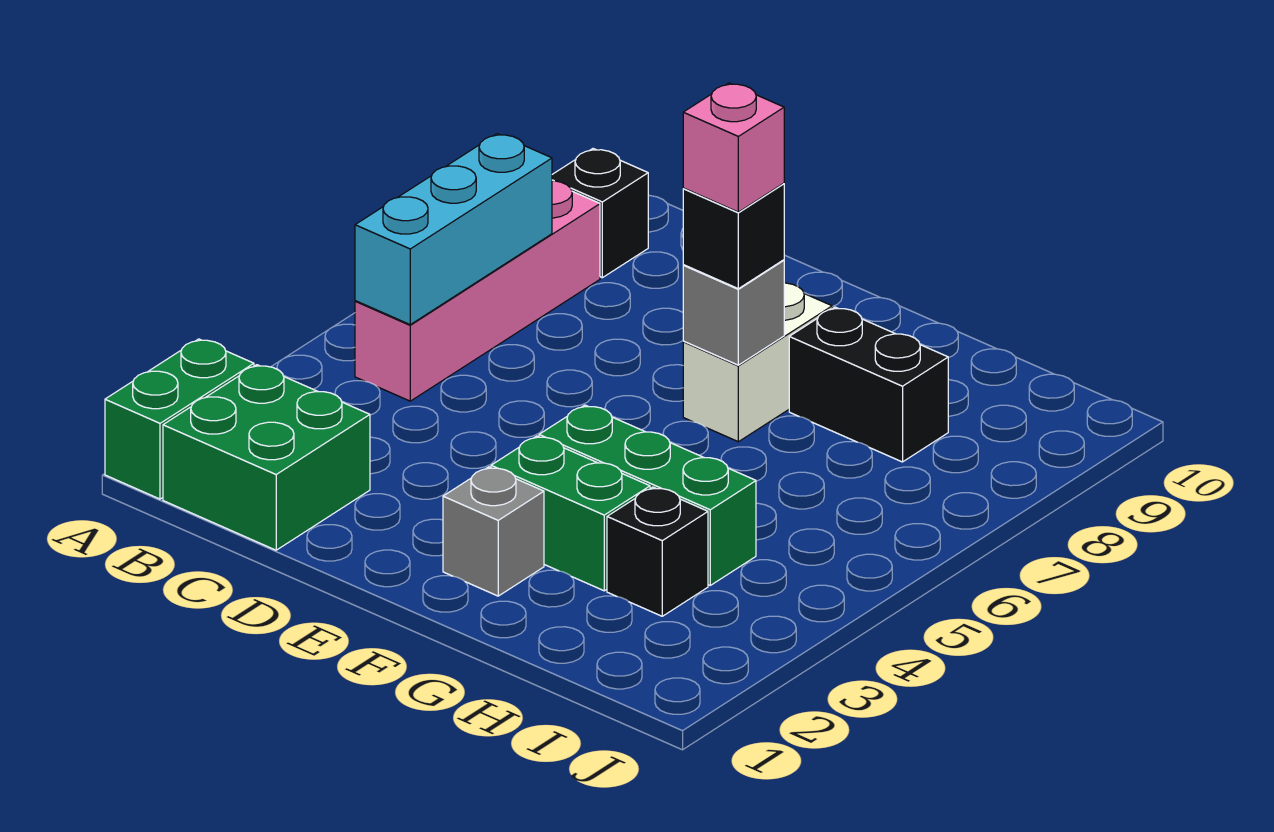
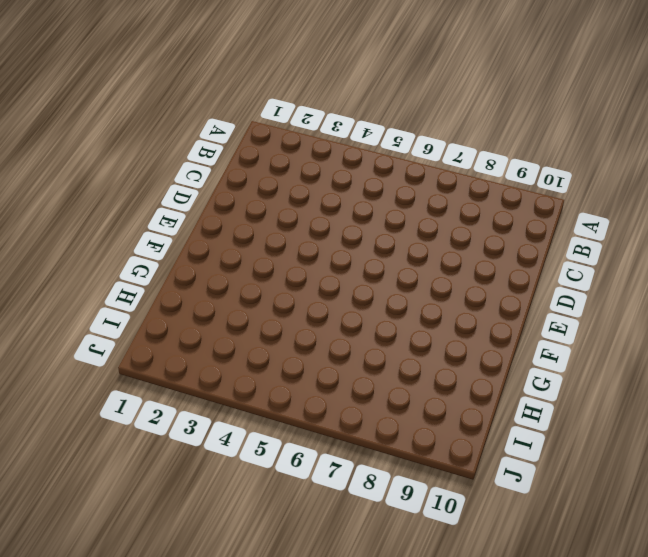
none -> green brick A1:A2 level 1
none -> green brick B1:C2 level 1
none -> pink brick B5:B8 level 1

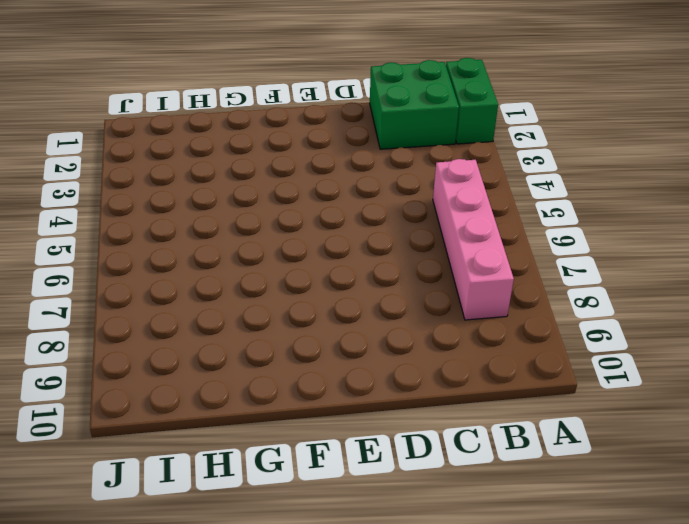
none -> black brick B9 level 1
none -> grey brick F2 level 1
none -> green brick F3:G3 level 1

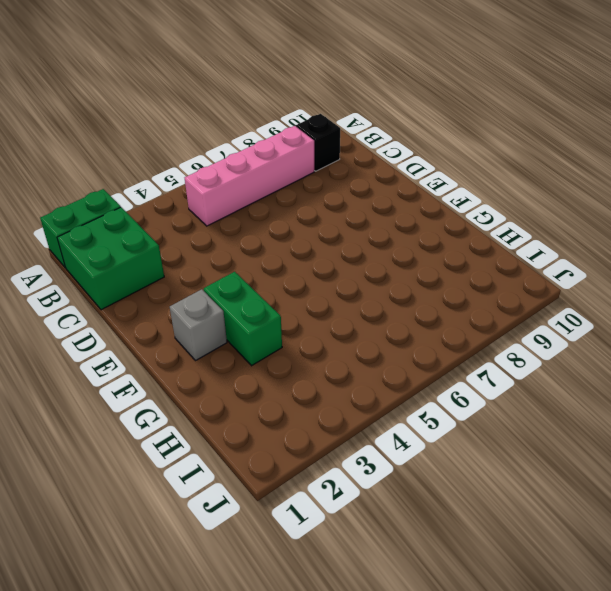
none -> green brick F4:H4 level 1
none -> white brick F7:F8 level 1
none -> black brick G8:H8 level 1

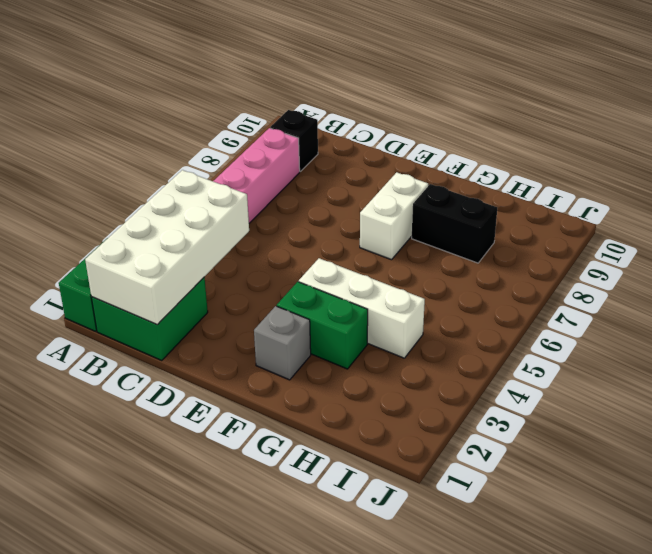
white brick B1:C4 level 2 -> none
white brick F4:H4 level 1 -> green brick F4:H4 level 1
none -> black brick H3 level 1
none -> cyan brick B5:B7 level 2
none -> grey brick F7 level 2

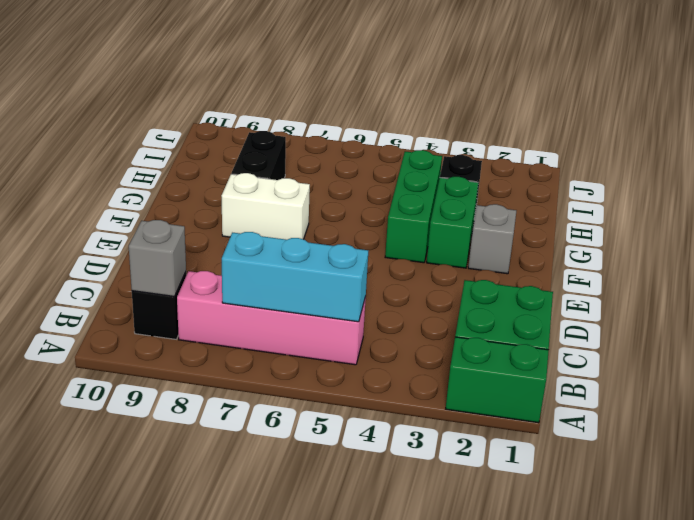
grey brick B9 level 2 -> grey brick F7 level 2
none -> black brick F7 level 3
none -> pink brick F7 level 4

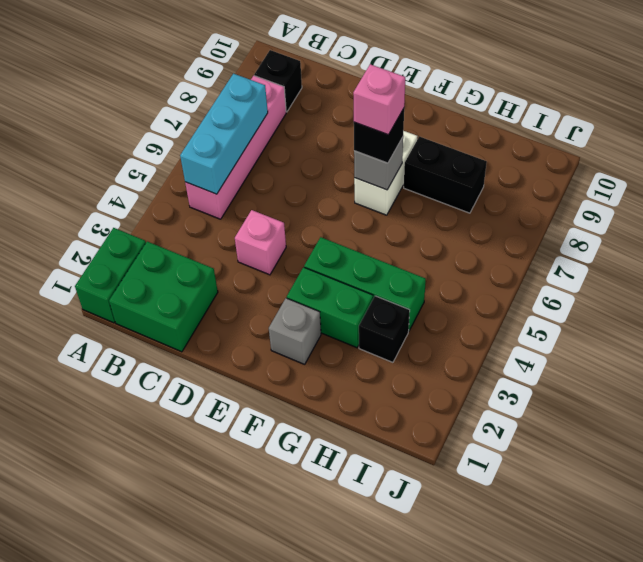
pink brick D4 level 1 -> none

